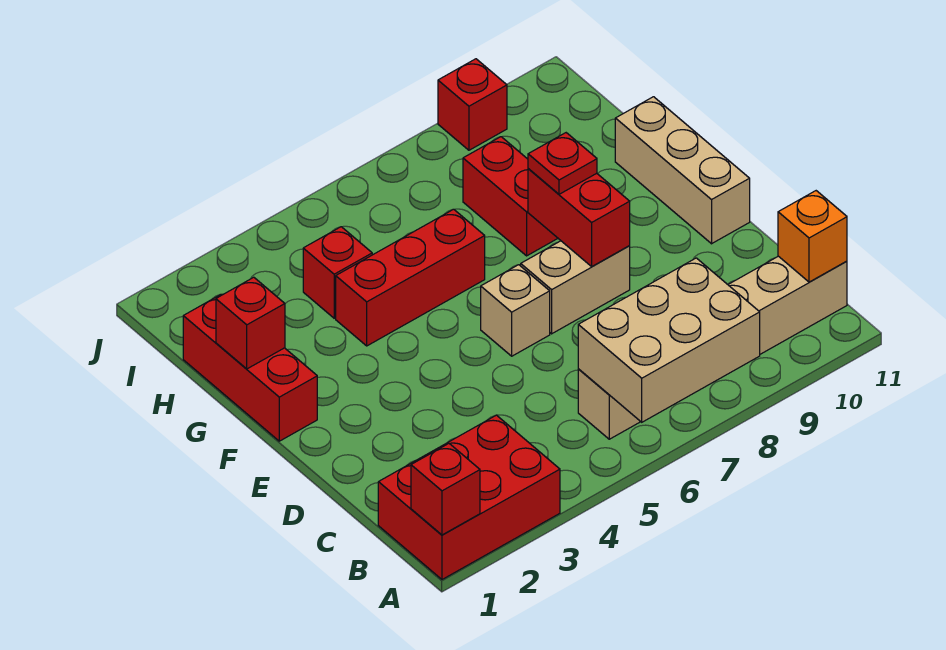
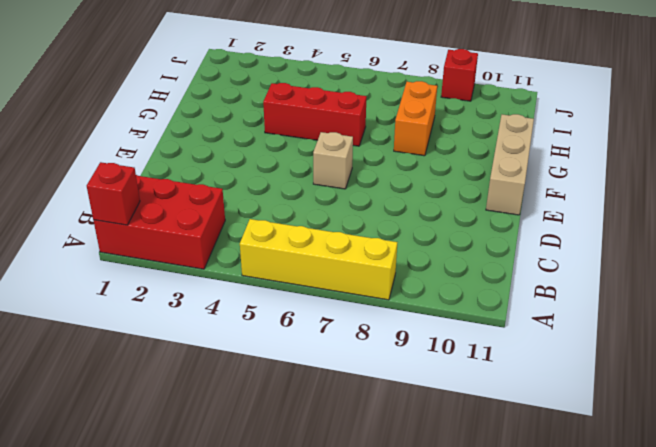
yellow brick A5:A8 level 1 -> none
orange brick G8:H8 level 1 -> red brick G8:H8 level 1
none -> tan brick B6:B11 level 1
none -> tan brick E7:E8 level 1
none -> red brick F1:H1 level 1

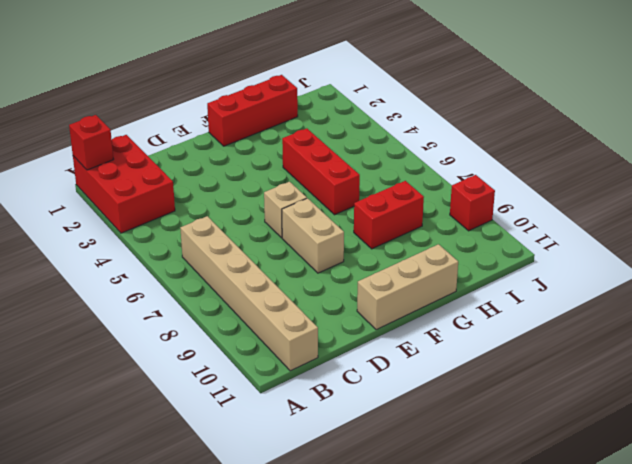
none -> red brick H4 level 1
none -> tan brick A6:B8 level 2
none -> orange brick B11 level 2

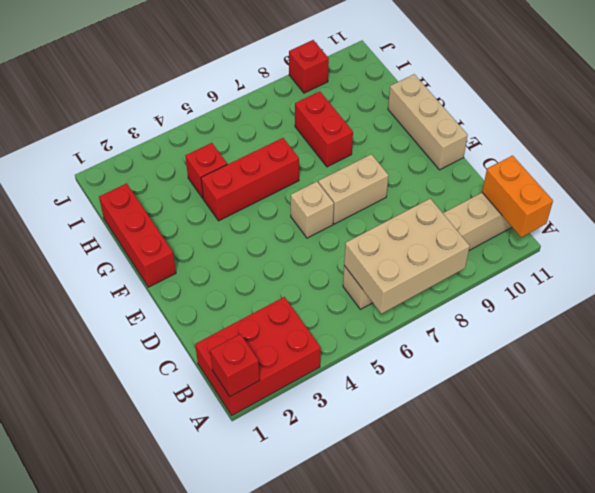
orange brick A11:B11 level 2 -> orange brick B11 level 2
none -> red brick E8:F8 level 2
none -> red brick G1 level 2
none -> red plate F8 level 3

